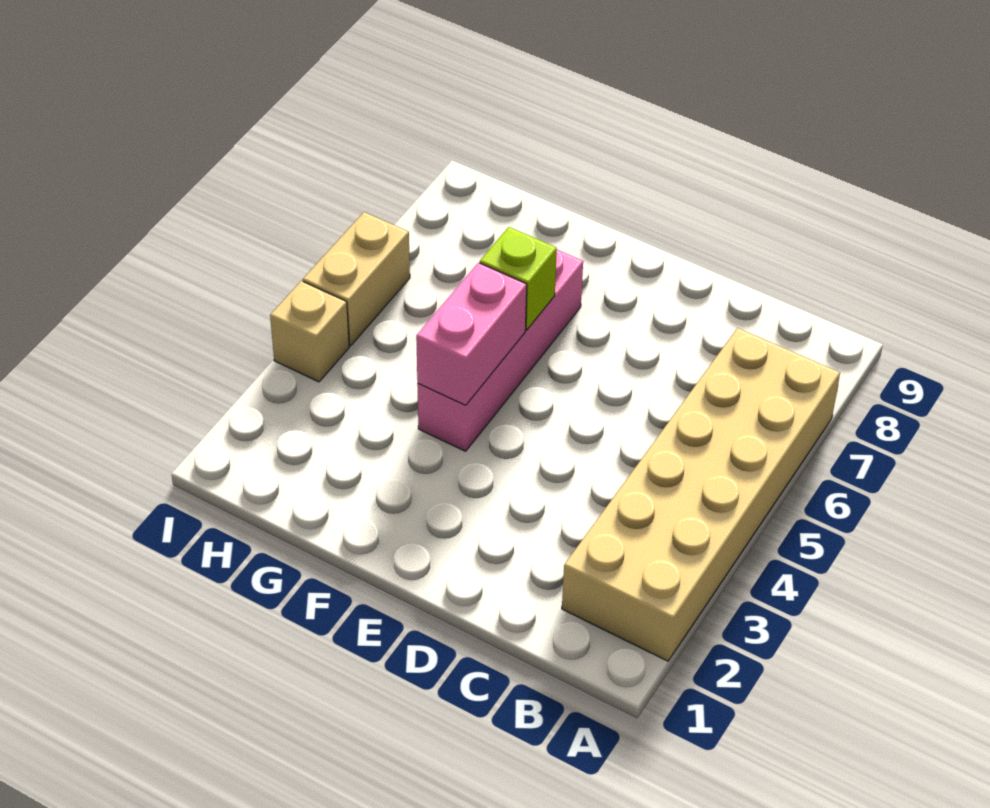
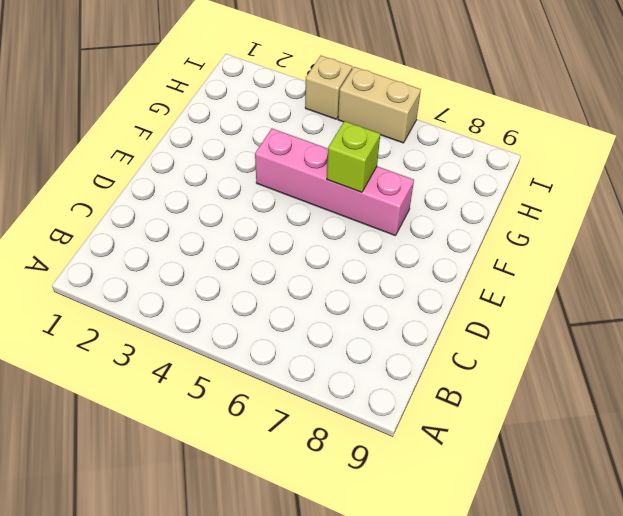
none -> tan brick A2:B7 level 1
none -> pink brick F4:F5 level 2

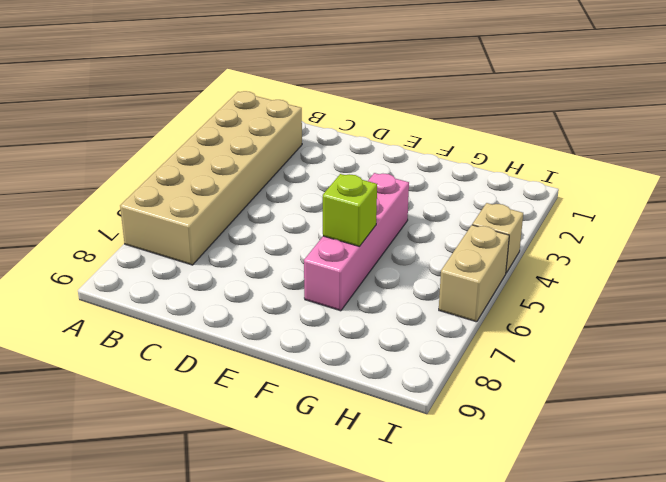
none -> pink brick F4:F5 level 2

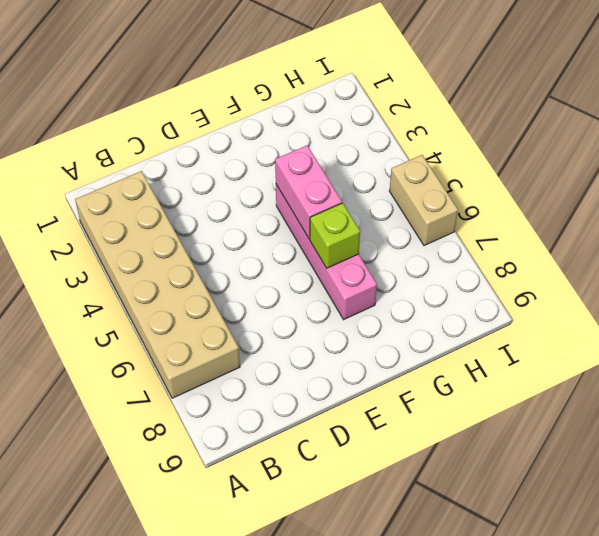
none -> tan brick I4 level 1

